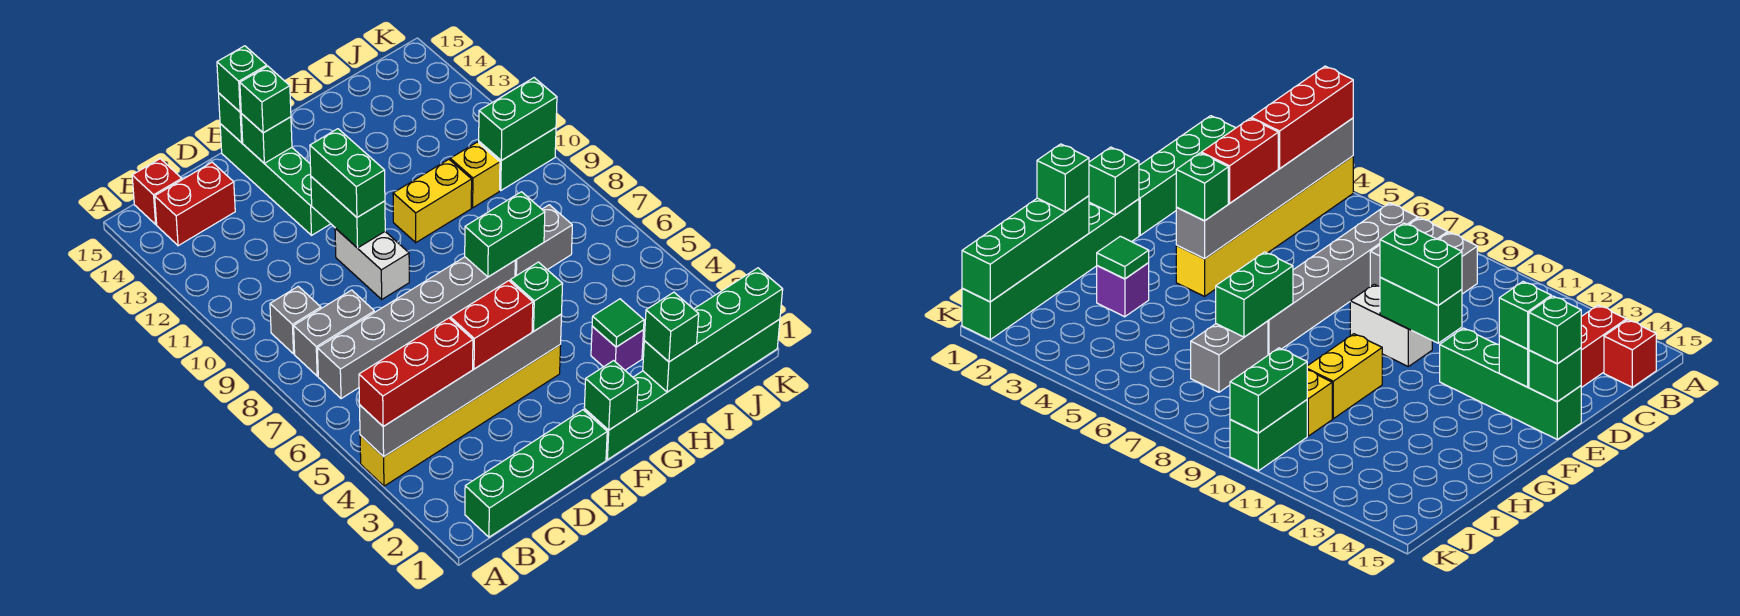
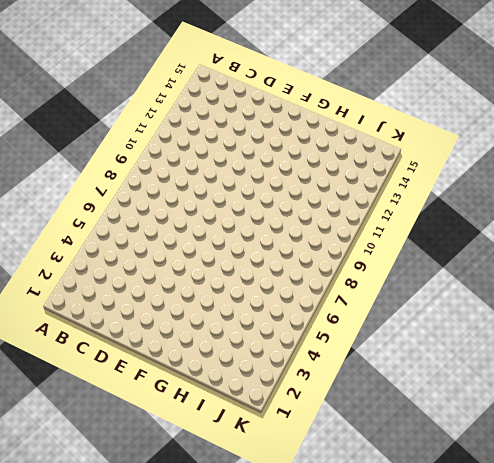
none -> yellow brick A4:F4 level 1
none -> green brick B1:E1 level 1
none -> grey brick B7:G7 level 1
none -> grey brick B8:C8 level 1

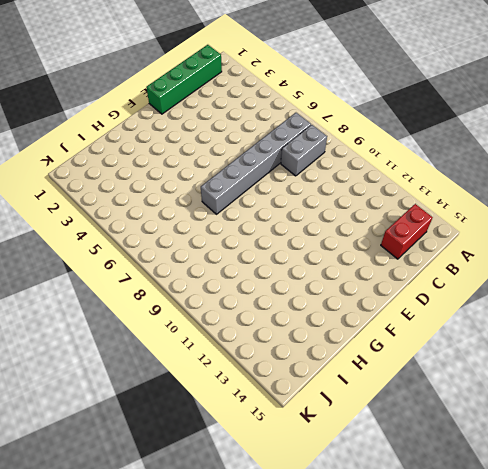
none -> yellow brick A4:F4 level 1
none -> grey brick B9 level 1
none -> red brick B15 level 1
none -> white brick E9:E10 level 1

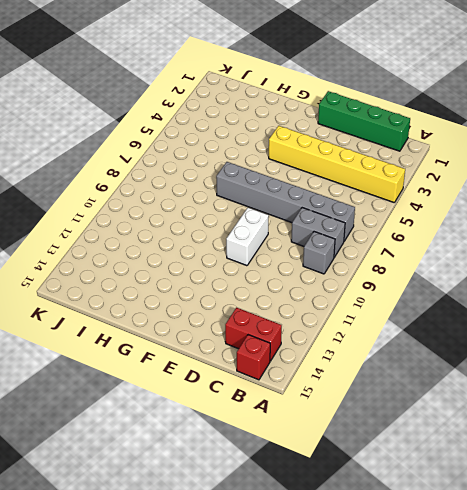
none -> green brick E12:E15 level 1
none -> green brick F1:K1 level 1
none -> yellow brick G10:H10 level 1
none -> purple brick H3 level 1

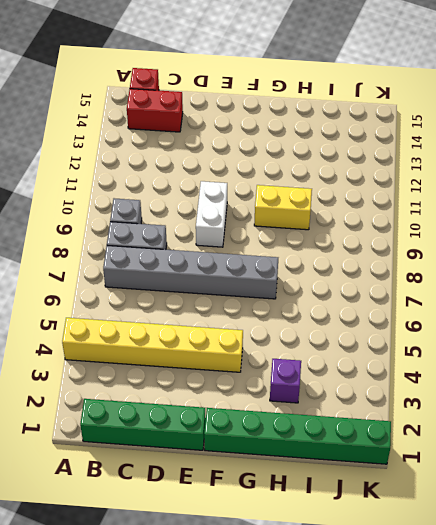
none -> green brick E12:E15 level 1
none -> grey brick H7:I7 level 1
none -> yellow brick I10 level 1
none -> green brick J10:K10 level 1

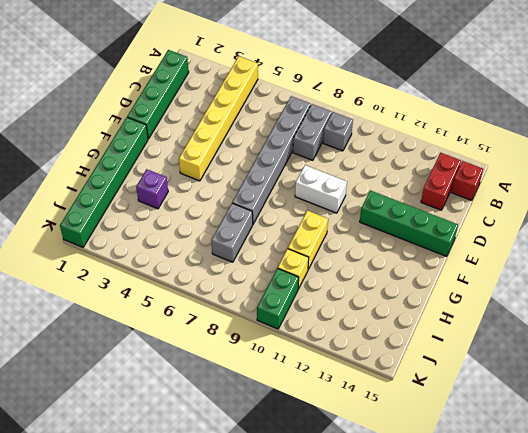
none -> grey brick A4:F4 level 2
none -> green brick E10:E11 level 2
none -> green brick E14 level 2
none -> green brick E15 level 2

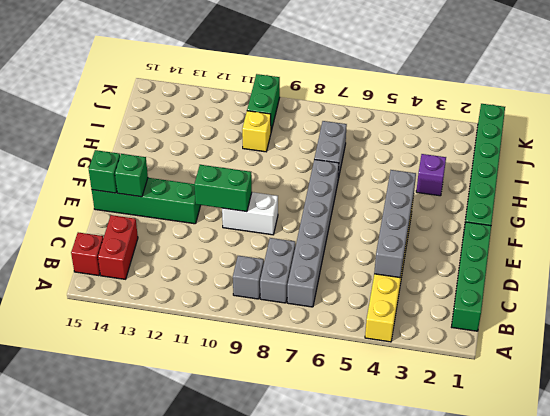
grey brick C4:F4 level 2 -> grey brick A4:F4 level 2
none -> yellow brick G10:H10 level 1
none -> green brick F1 level 2
none -> green brick G7:H7 level 2
none -> green brick H1:K1 level 2

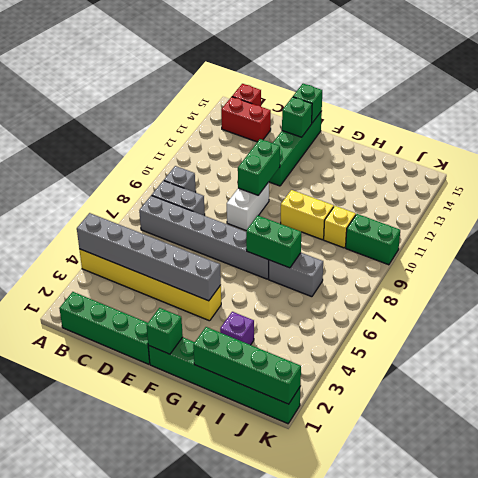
none -> green tile H3 level 2
none -> green brick J10:K10 level 2
none -> red brick A4:C4 level 3
none -> red brick D4:E4 level 3

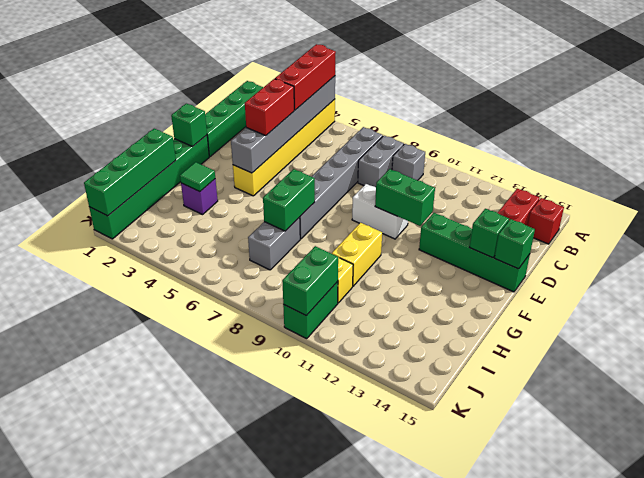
none -> green brick E10:E11 level 3
none -> green brick E14 level 3
none -> green brick E15 level 3
none -> green brick F4 level 3

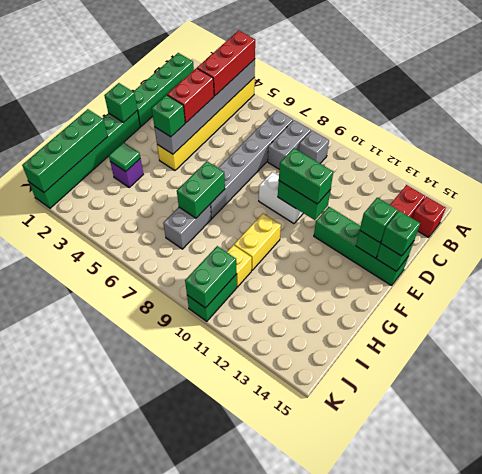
none -> green brick H1 level 3

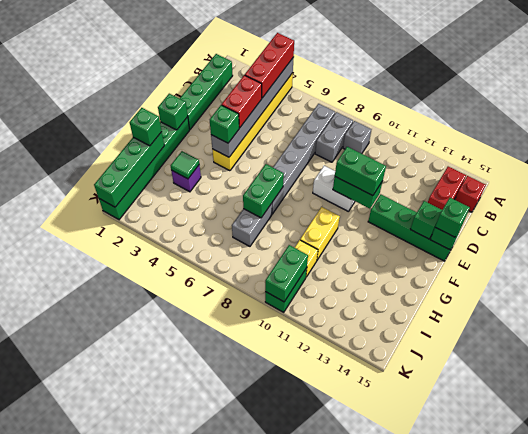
none -> green brick E14 level 3

